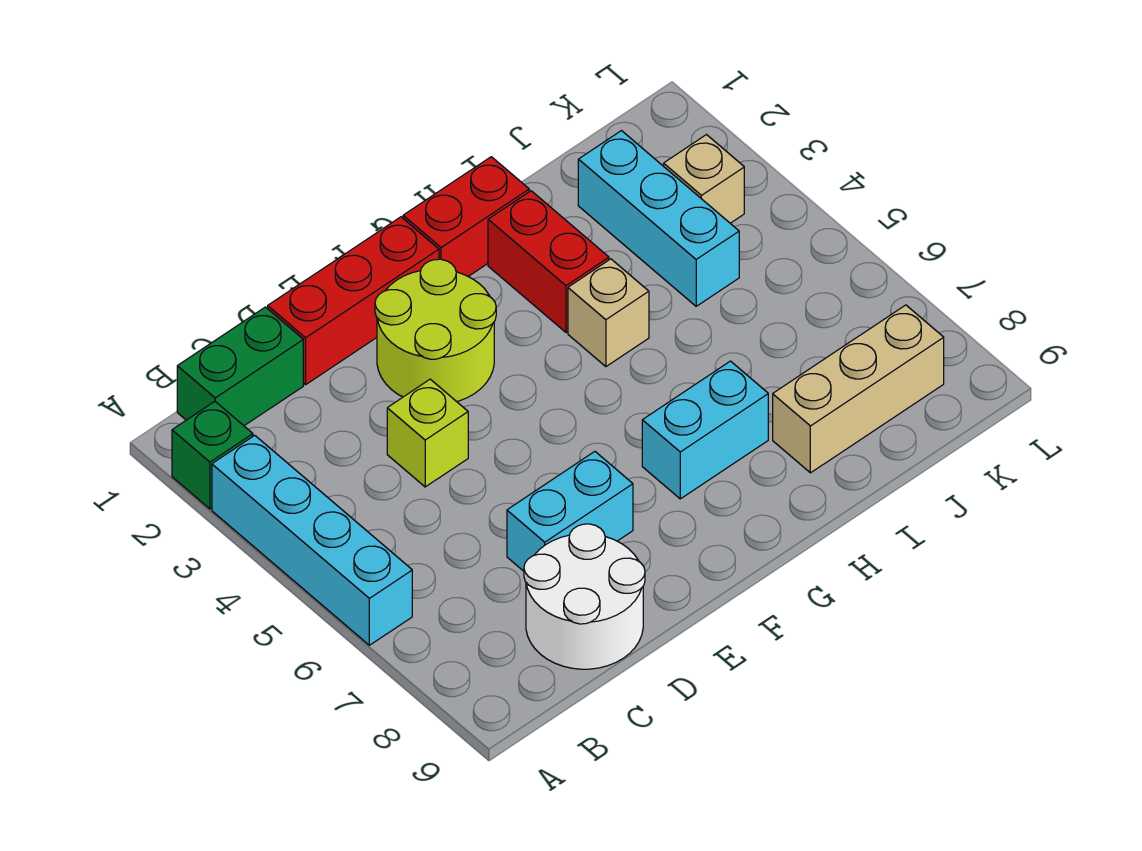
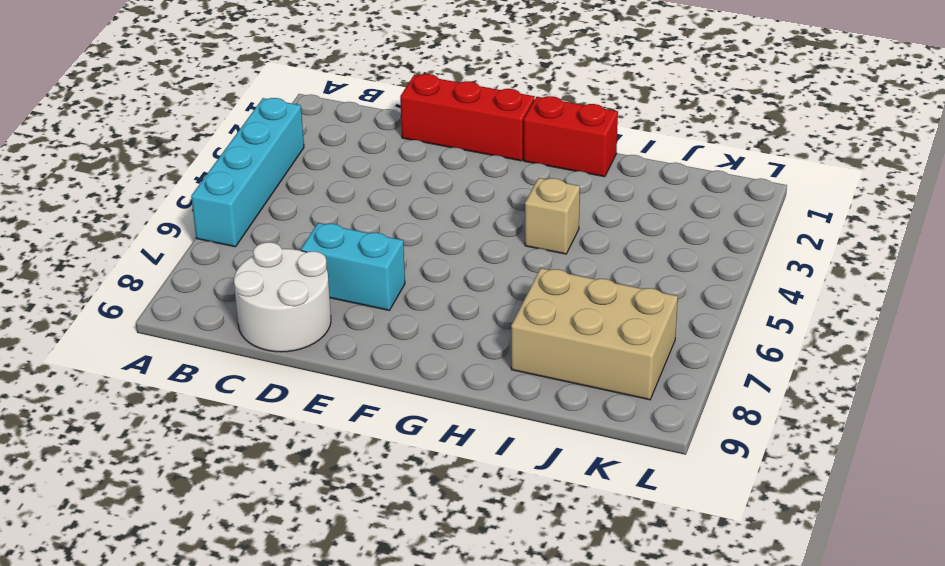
tan brick I7:K8 level 1 -> tan brick I8:K8 level 1
none -> green brick A2 level 1
none -> green brick B1:C1 level 1
none -> lime brick D4 level 1

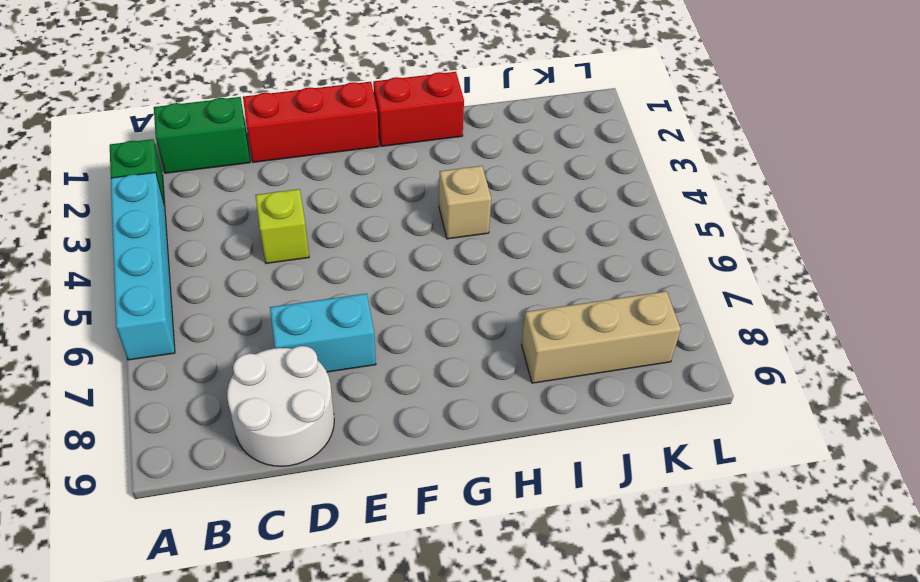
none -> lime round brick E2:F3 level 1
none -> cyan brick G7:H7 level 1
none -> red brick H2:H3 level 1

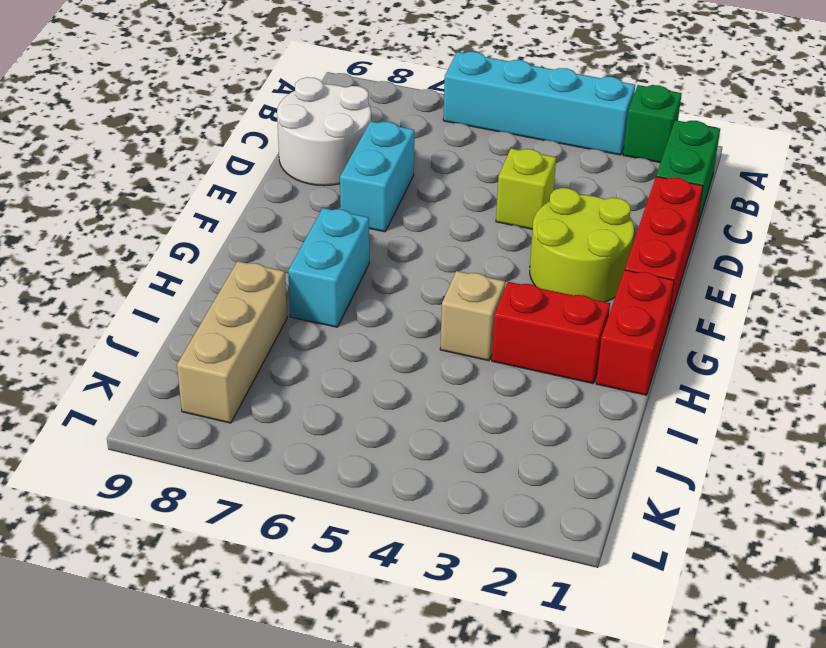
none -> cyan brick J2:J4 level 1
none -> tan brick K3 level 1

